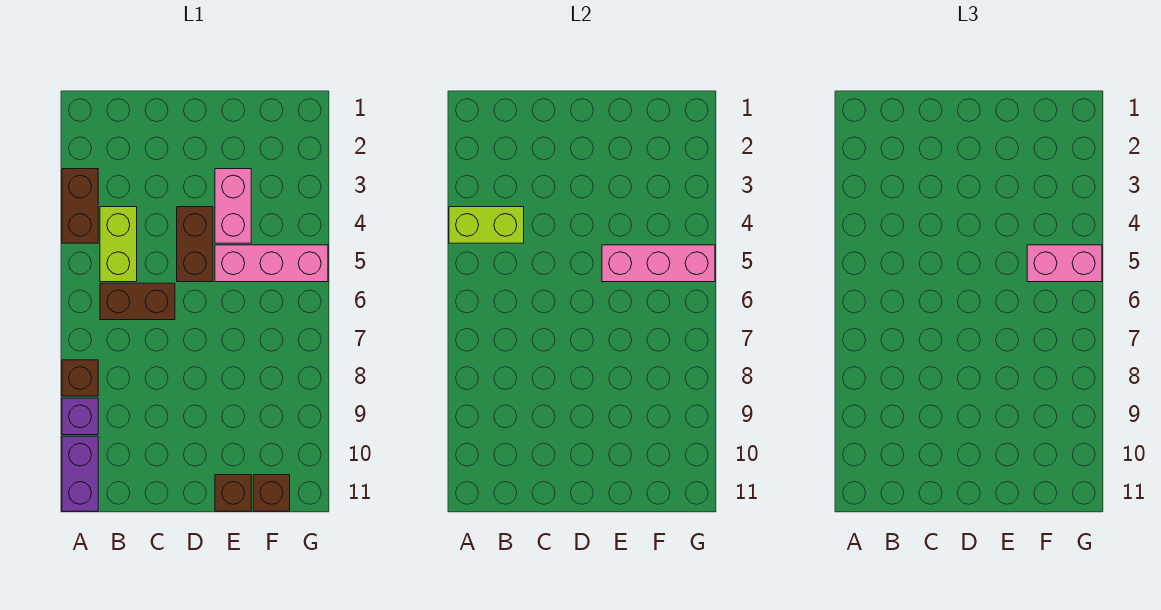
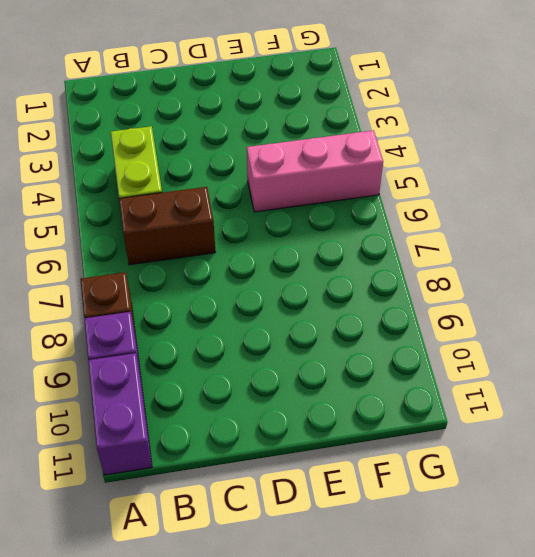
none -> brown brick A3:A4 level 1
none -> brown brick D4:D5 level 1
none -> pink brick E3:E4 level 1

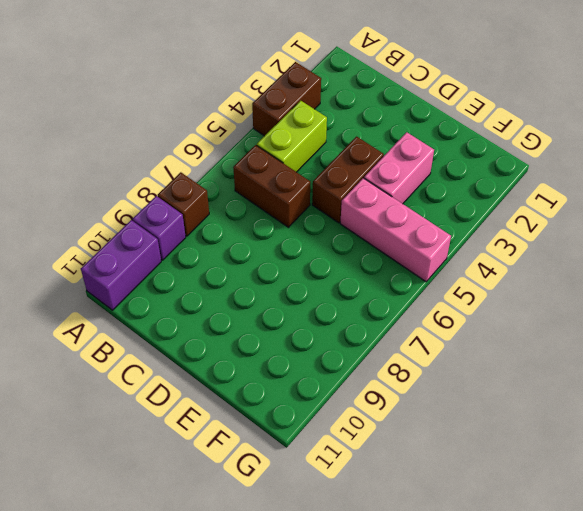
none -> brown brick E11 level 1
none -> brown brick F11 level 1
none -> lime brick A4:B4 level 2

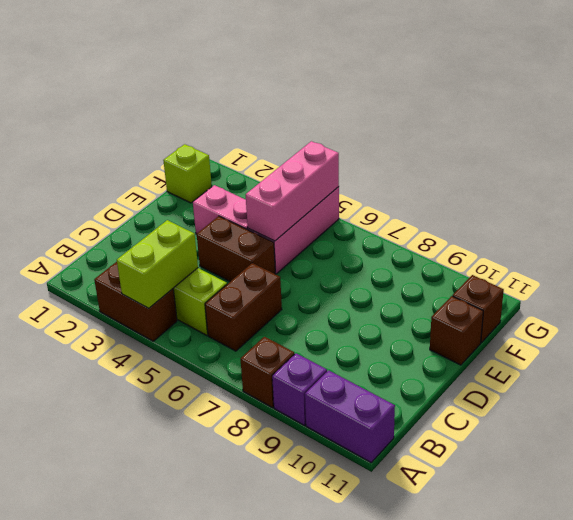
lime brick F1 level 1 -> none
none -> pink brick F5:G5 level 3

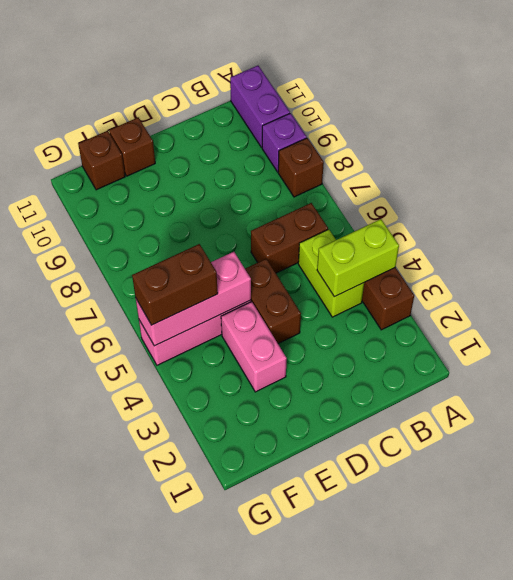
brown brick F5:G5 level 3 -> pink brick F5:G5 level 3

